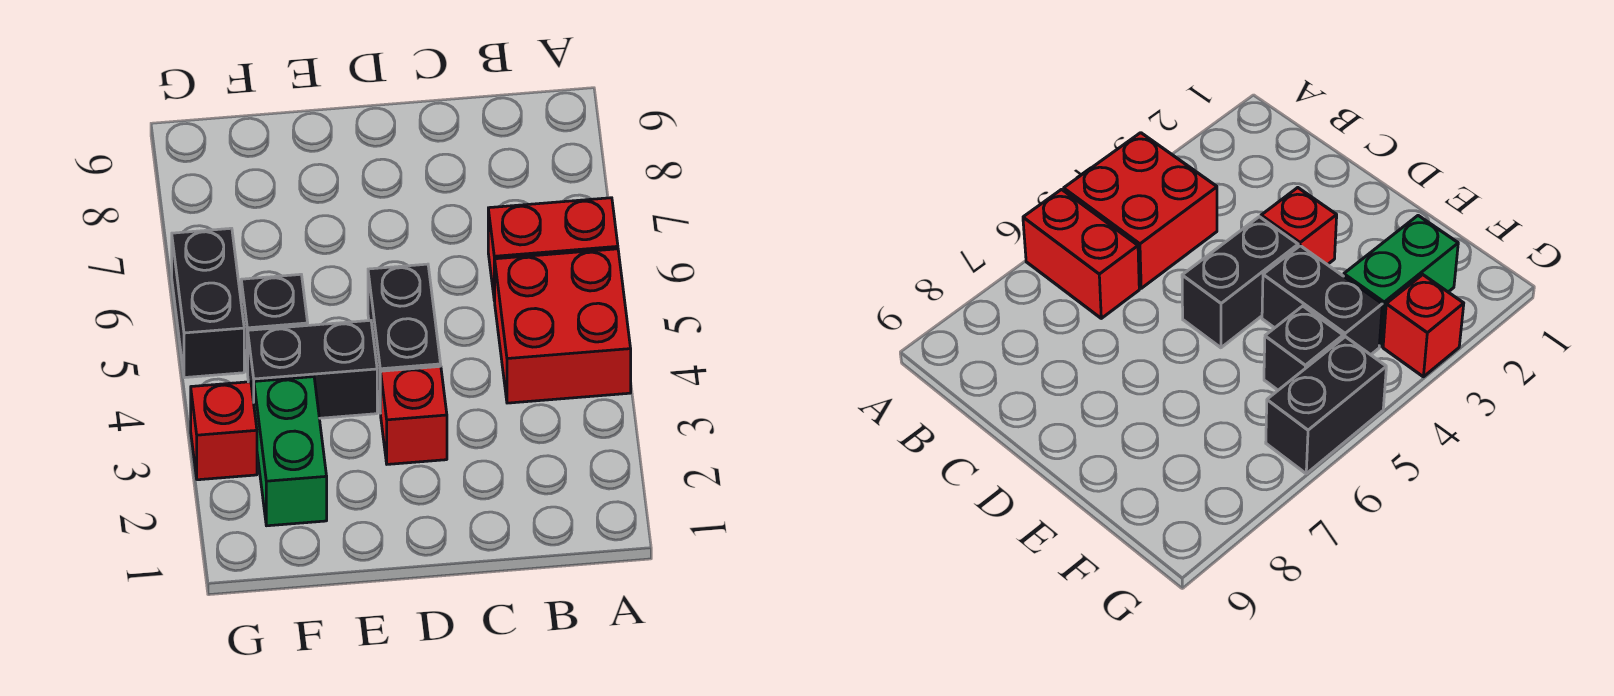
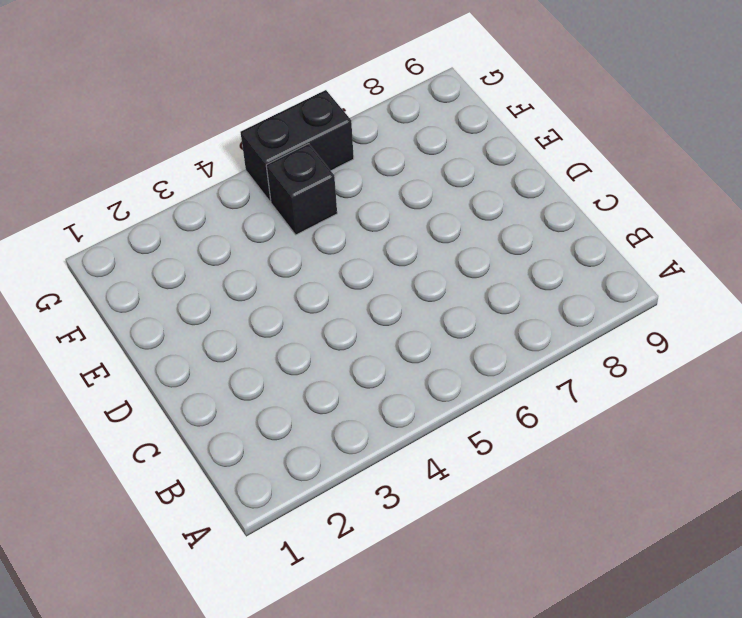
none -> red brick A4:B5 level 1
none -> red brick A6:B6 level 1

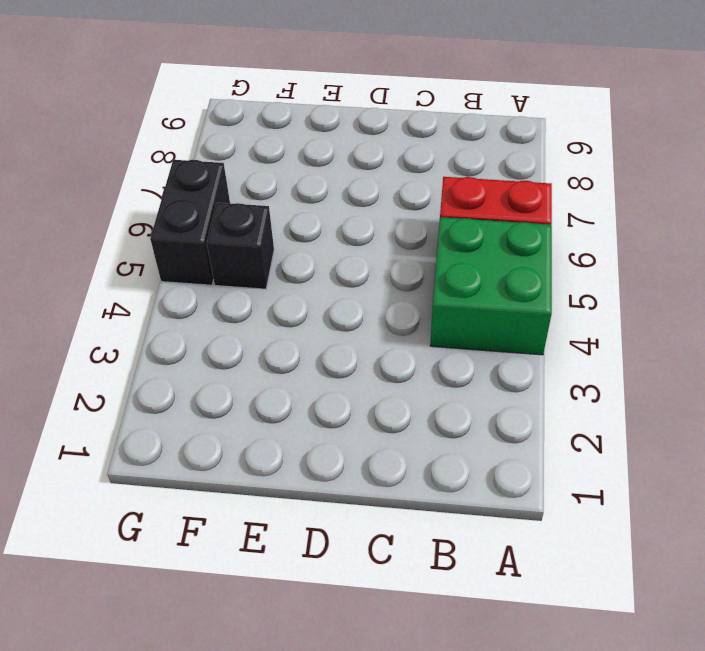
green brick A4:B5 level 1 -> red brick A4:B5 level 1
none -> red brick D3 level 1
none -> black brick D4:D5 level 1

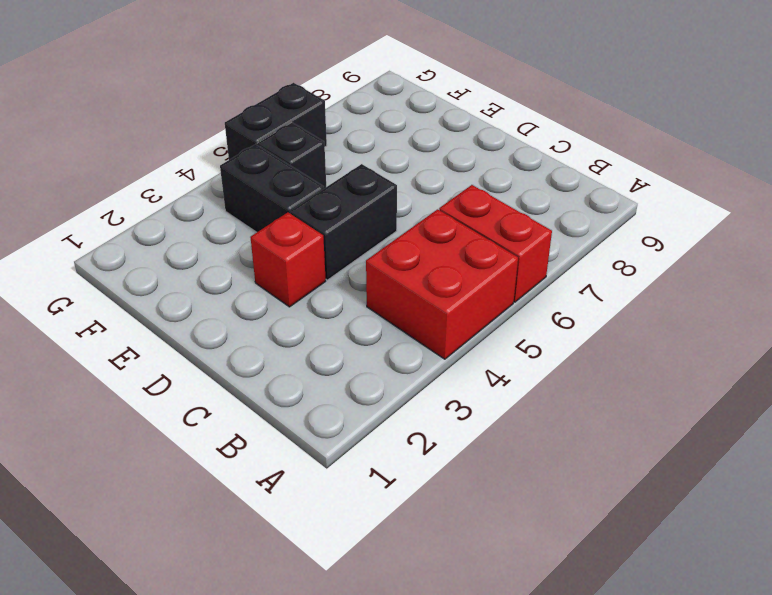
none -> green brick F2:F3 level 1
none -> red brick G3 level 1

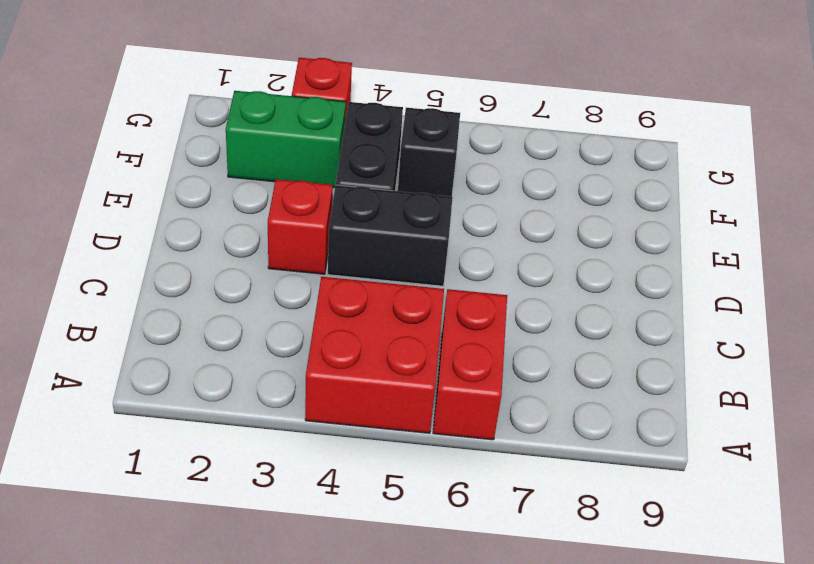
none -> black brick G5:G6 level 1

